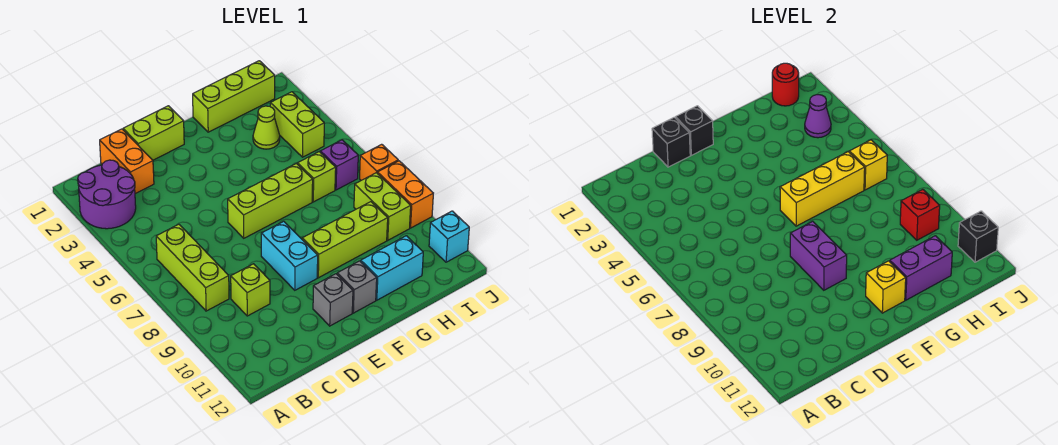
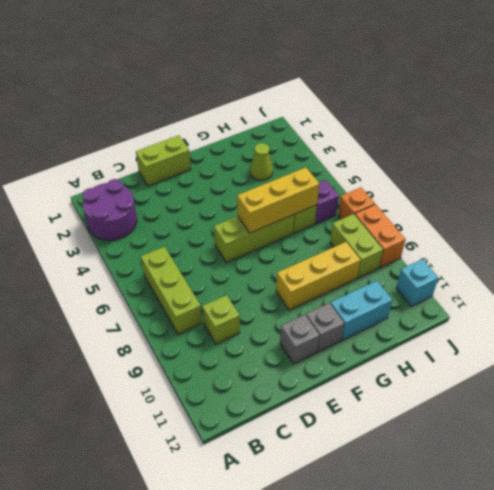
yellow brick F9:H9 level 1 -> lime brick F9:H9 level 1
none -> orange brick C1:C2 level 1
none -> cyan brick E8:E9 level 1
none -> lime brick G1:I1 level 1
none -> lime brick I3:I4 level 1

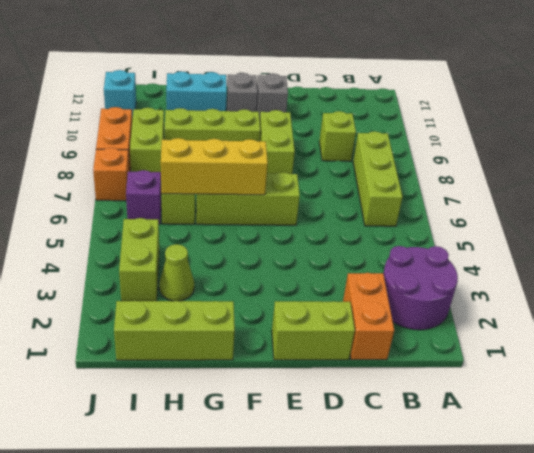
lime brick E8:E9 level 1 -> cyan brick E8:E9 level 1
none -> black brick D1 level 2
none -> black brick E1 level 2
none -> purple brick E8:E9 level 2
none -> yellow brick F11 level 2

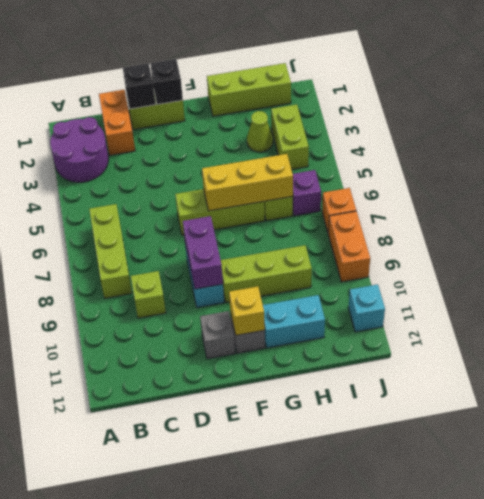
none -> lime brick I8:I9 level 1
none -> purple brick G11:H11 level 2
none -> red round brick I1 level 2
none -> purple cone I3 level 2

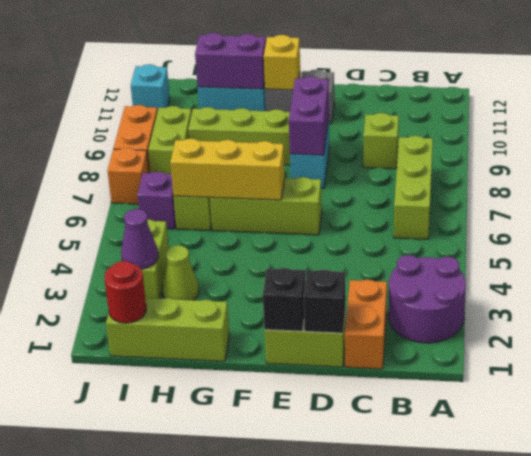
none -> yellow brick I6 level 2
none -> red brick I9 level 2
none -> black brick J11 level 2

